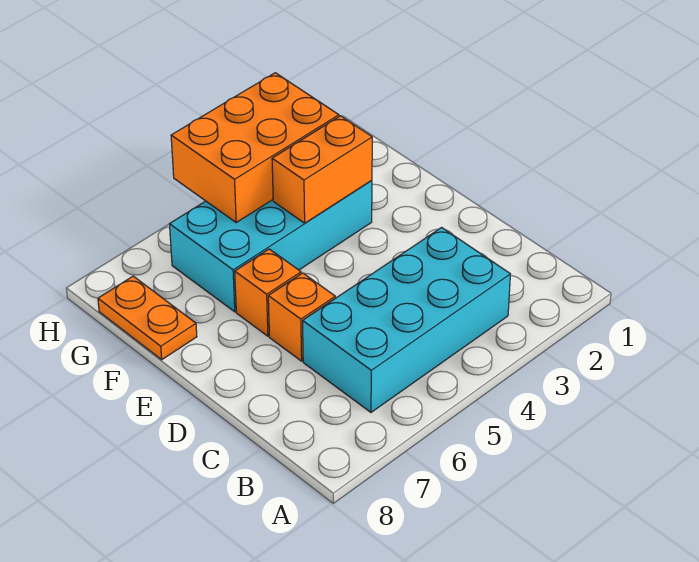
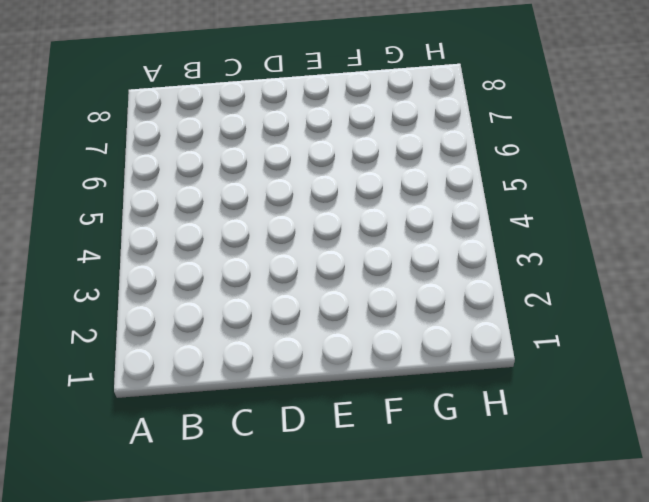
none -> cyan brick B3:C6 level 1
none -> orange brick D6 level 1

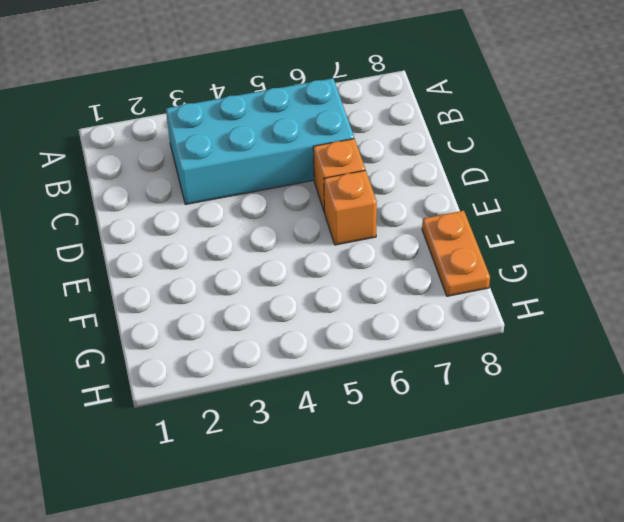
none -> cyan brick F3:G6 level 1
none -> orange brick F3:F4 level 2

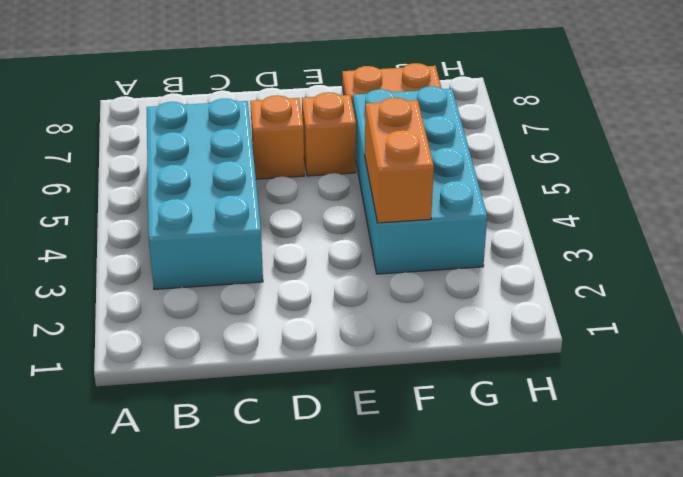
none -> orange brick G3:H5 level 2

